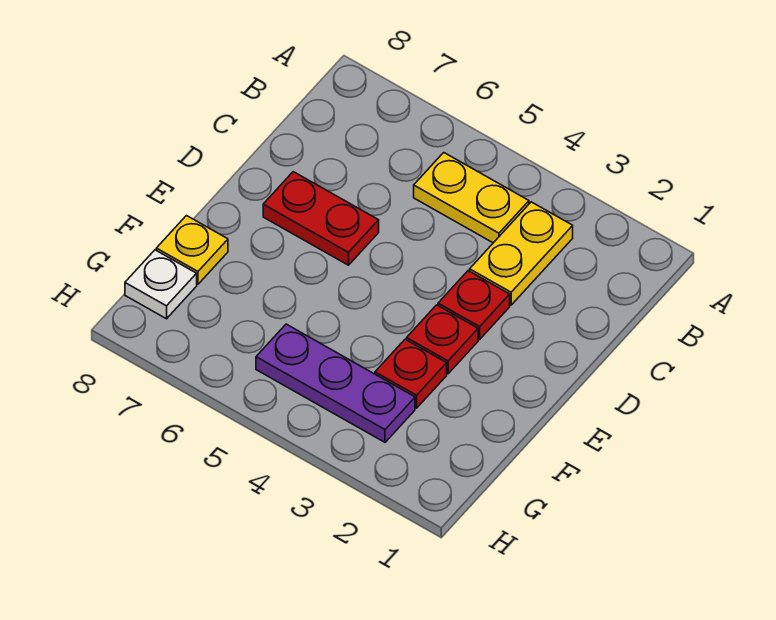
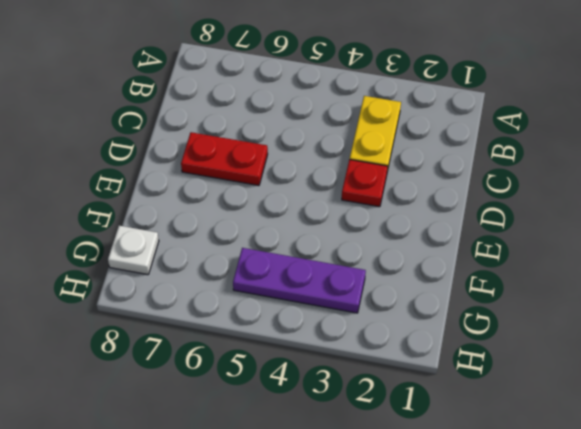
none -> yellow plate B4:B5 level 1
none -> red plate E3 level 1

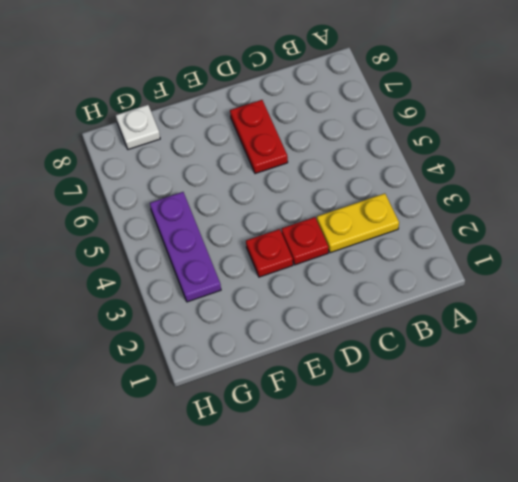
none -> yellow plate B4:B5 level 1
none -> red plate F3 level 1

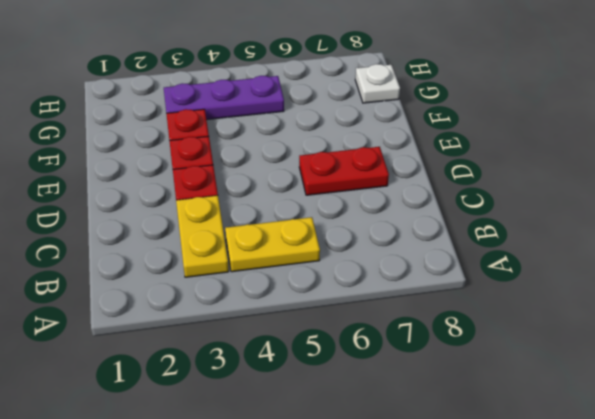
none -> yellow plate F8 level 1

